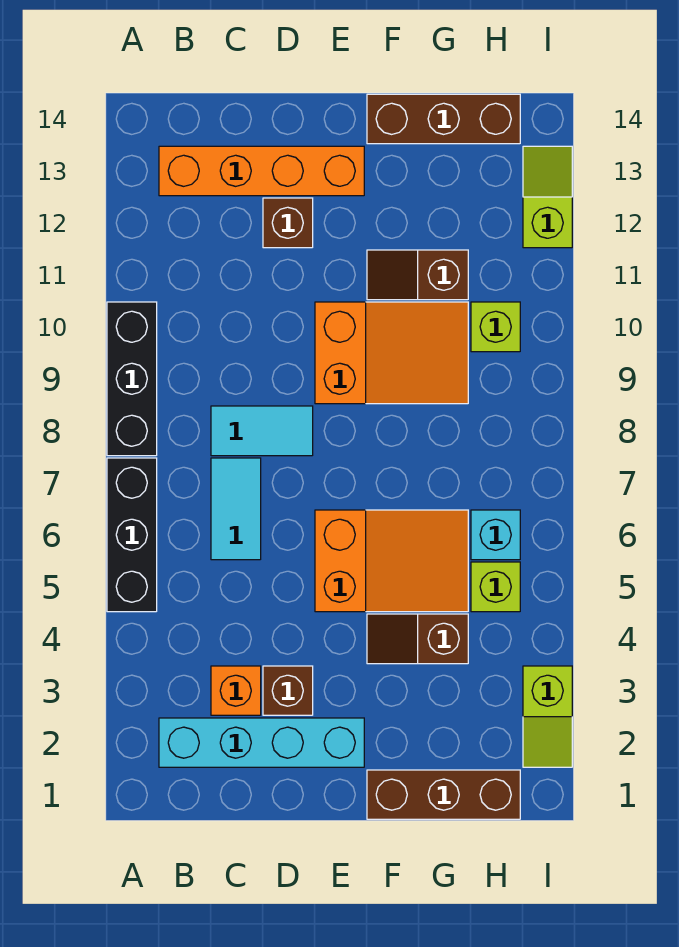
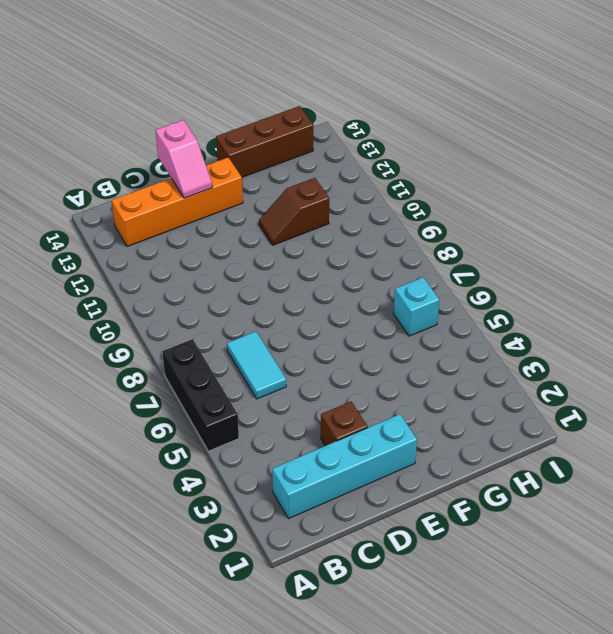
pink slope D13:D14 level 2 top 14 -> none
none -> black brick A8:A10 level 1
none -> orange brick C3 level 1
none -> cyan tile C8:D8 level 1

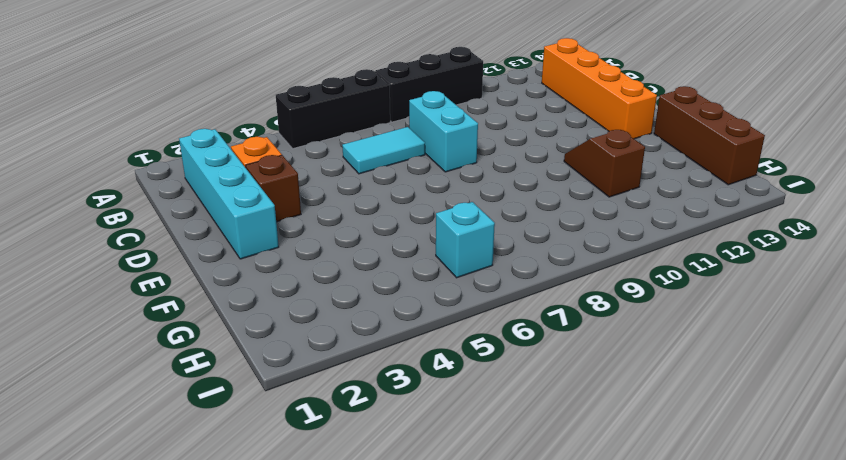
cyan brick C8:D8 level 1 -> cyan tile C8:D8 level 1
none -> brown brick D12 level 1
none -> orange slope E5:G6 level 1 top E
none -> orange slope E9:G10 level 1 top E

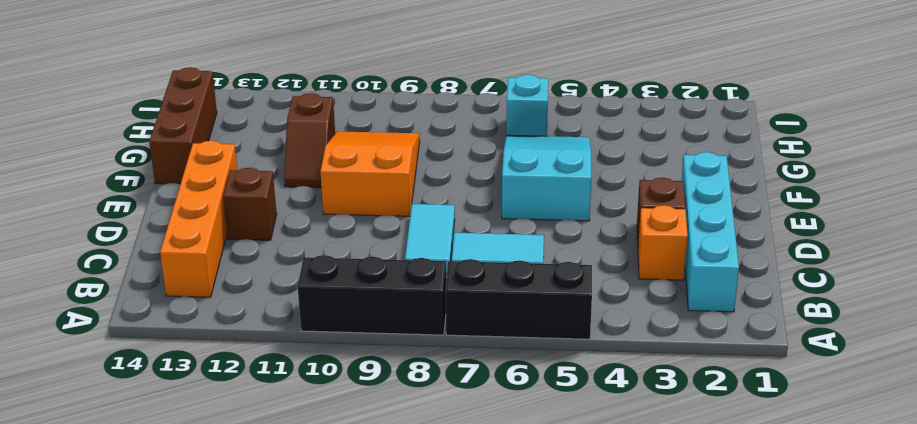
cyan slope E5:G6 level 1 top E -> orange slope E5:G6 level 1 top E
none -> brown brick F1:H1 level 1
none -> brown slope F4:G4 level 1 top G
none -> lime brick H5 level 1

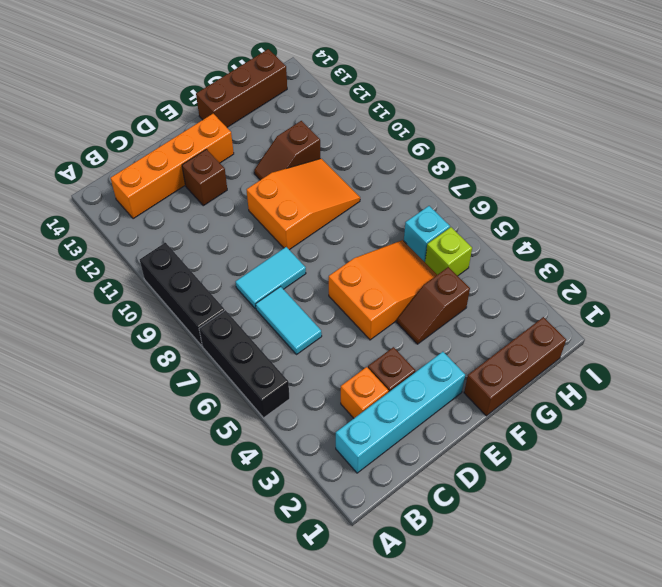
none -> lime brick H10 level 1
none -> lime slope I2:I3 level 1 top 3
none -> lime slope I12:I13 level 1 top 12

